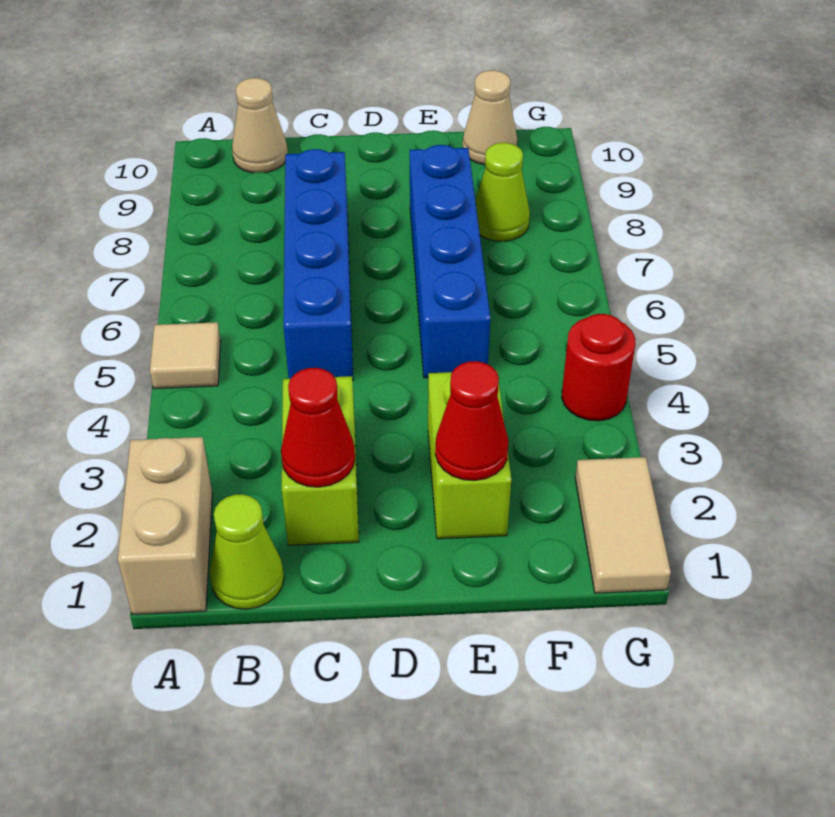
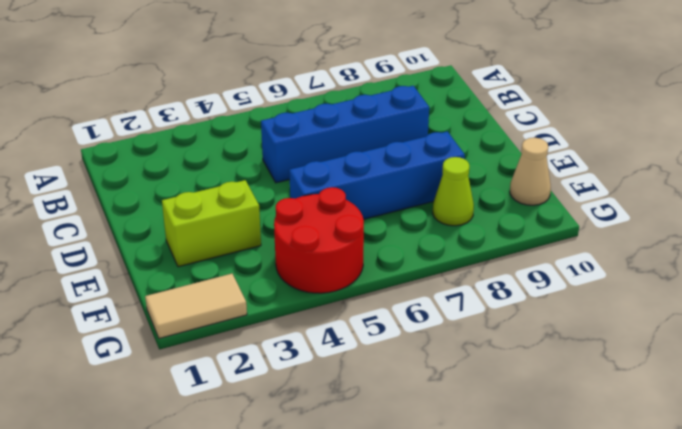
red round brick F4:G5 level 1 -> red round brick G4 level 1
none -> tan brick A1:A2 level 1
none -> tan tile A5 level 1
none -> lime cone B1 level 1

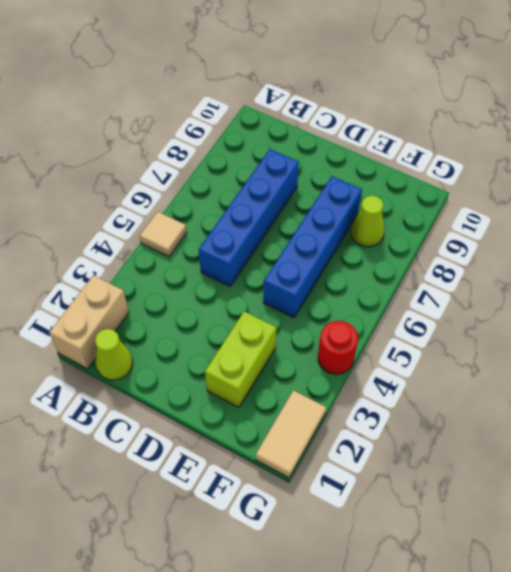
none -> tan cone B10 level 1
none -> lime brick C2:C3 level 1
none -> tan cone F10 level 1

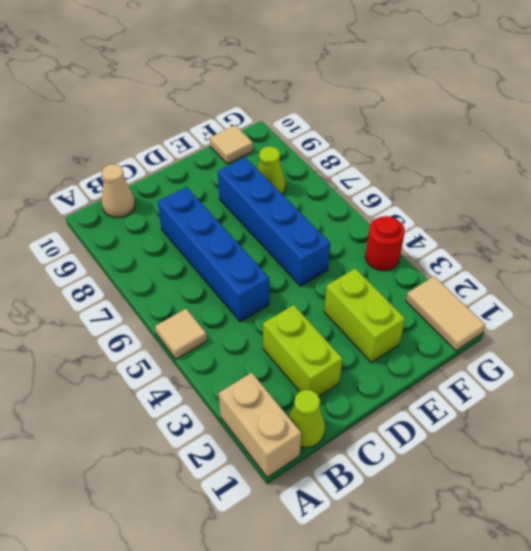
tan tile F10 level 1 -> tan cone F10 level 1
none -> red cone C2 level 2
none -> red cone E2 level 2

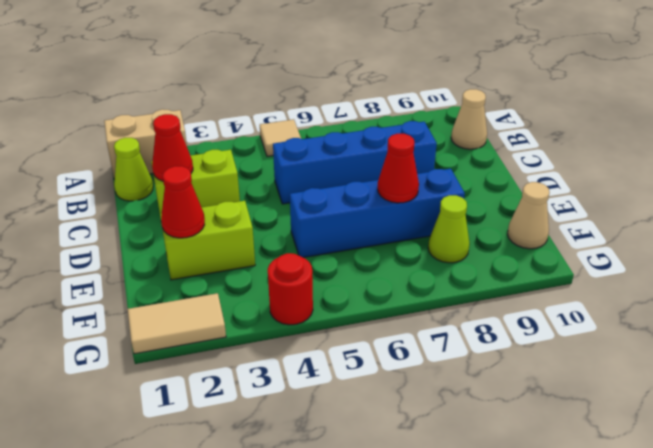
red cone E7 level 2 -> none

